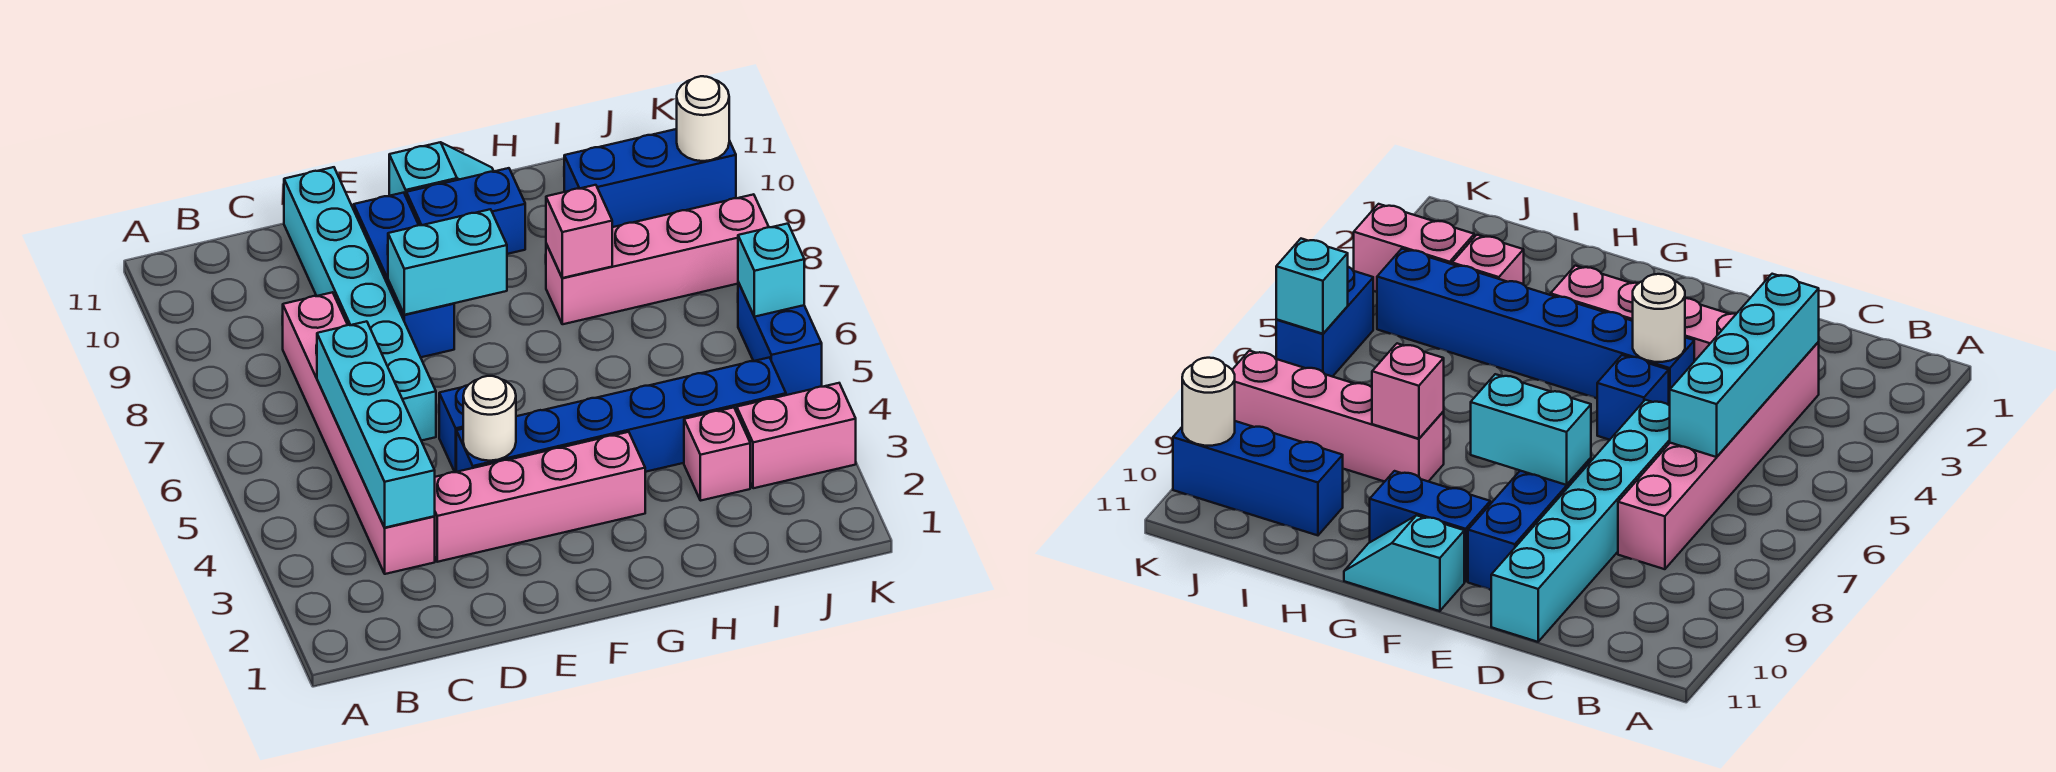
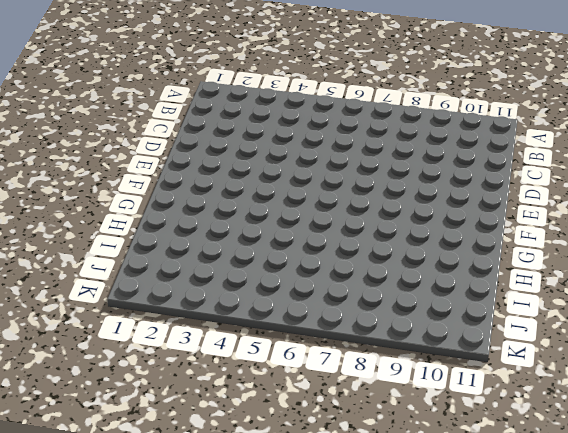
none -> pink brick C3:C8 level 1
none -> pink brick D3:G3 level 1
none -> cyan brick D6:D11 level 1

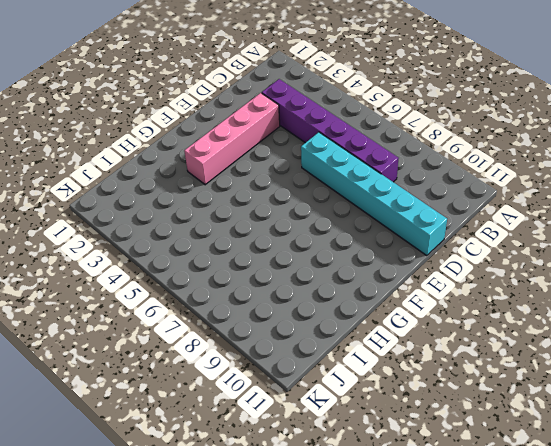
purple brick C3:C8 level 1 -> pink brick C3:C8 level 1
none -> blue brick E4:J4 level 1
none -> blue brick E5 level 1
none -> blue brick E8:E10 level 1

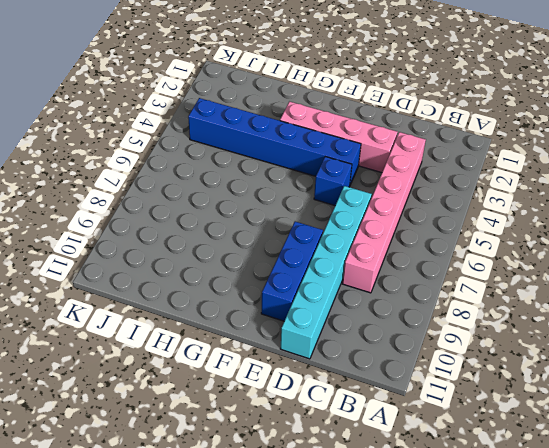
none -> blue brick F10:G10 level 1
none -> cyan slope F11:G11 level 1 top F
none -> pink brick H8:K8 level 1

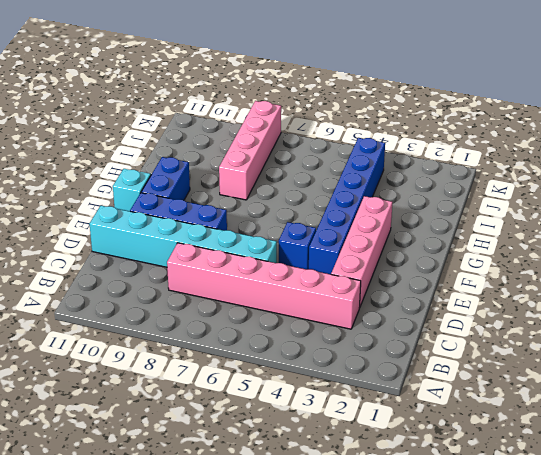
none -> pink brick I3 level 1
none -> blue brick I10:K10 level 1
none -> pink brick J3:K3 level 1

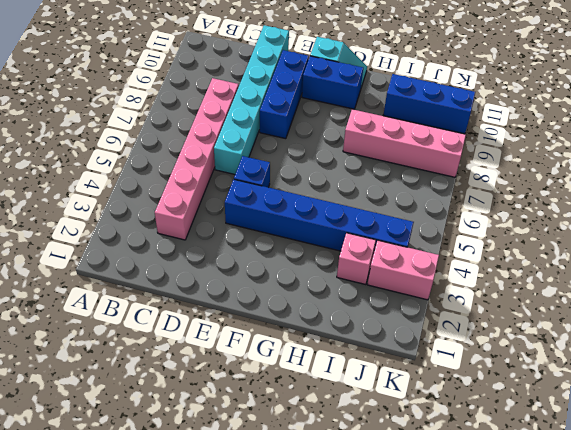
none -> pink brick D3:G3 level 1
none -> blue brick K5:K6 level 1
none -> cyan brick C3:C6 level 2

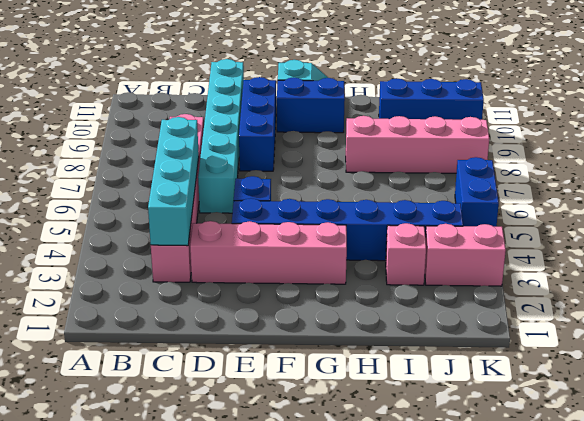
none -> white round brick E4 level 2
none -> cyan brick E8:F8 level 2
none -> pink brick H8 level 2

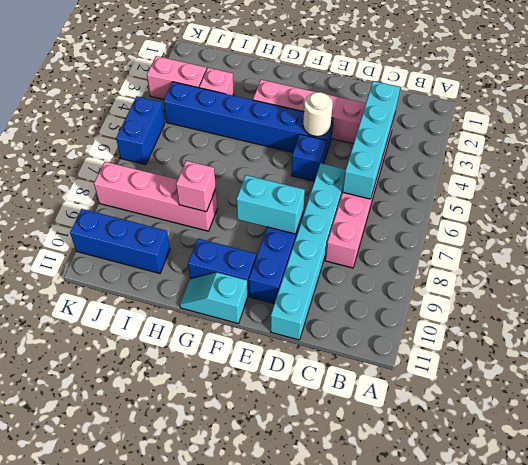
none -> cyan brick K6 level 2
none -> white round brick K10 level 2

